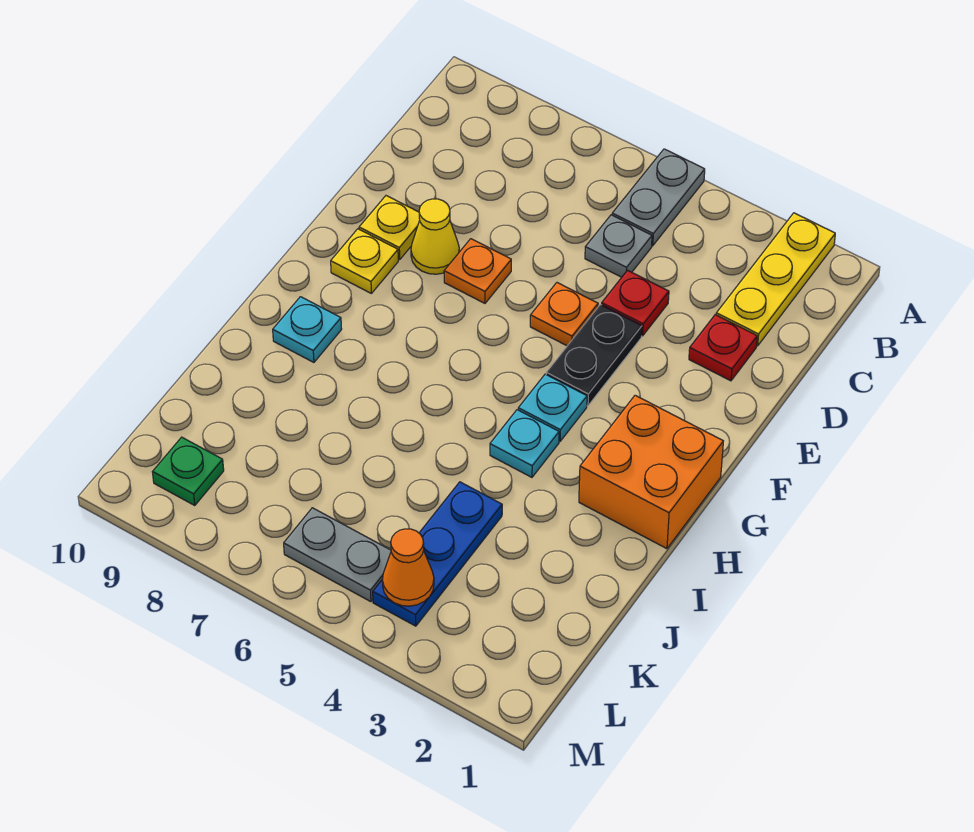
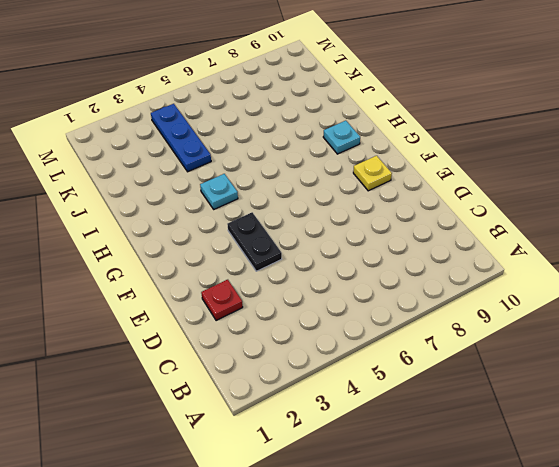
none -> yellow plate A2:C2 level 1
none -> grey plate A5:B5 level 1
none -> grey plate C5 level 1

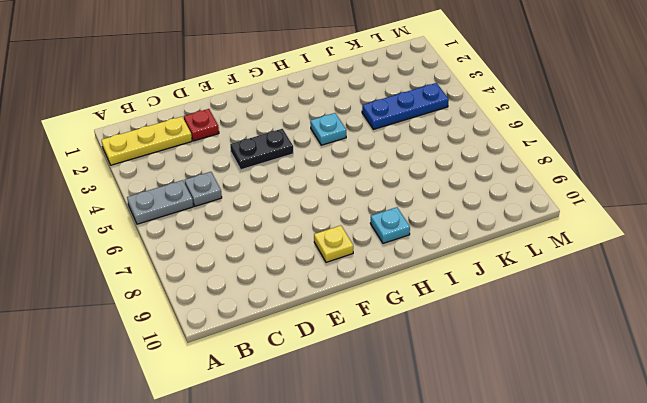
none -> red plate D4 level 1
none -> orange plate E5 level 1
none -> orange plate E7 level 1

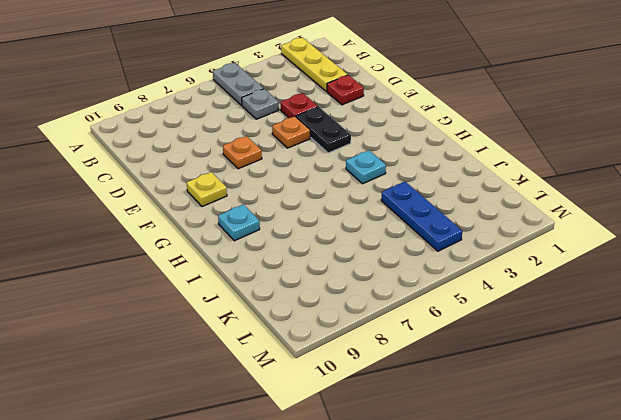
none -> yellow cone E8 level 1
none -> yellow plate E9 level 1
none -> orange brick G1:H2 level 1

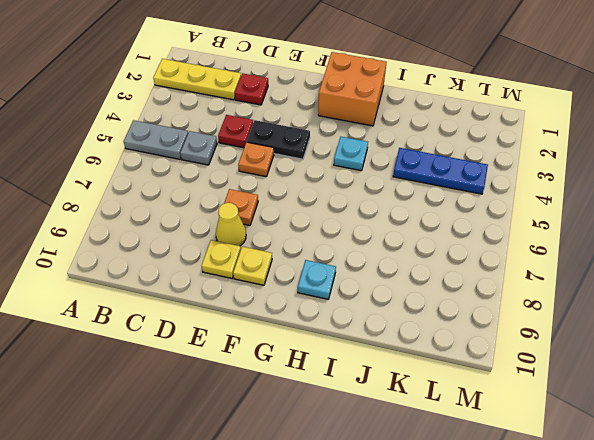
none -> cyan plate G4 level 1
none -> grey plate L5:L6 level 1
none -> green plate L9 level 1

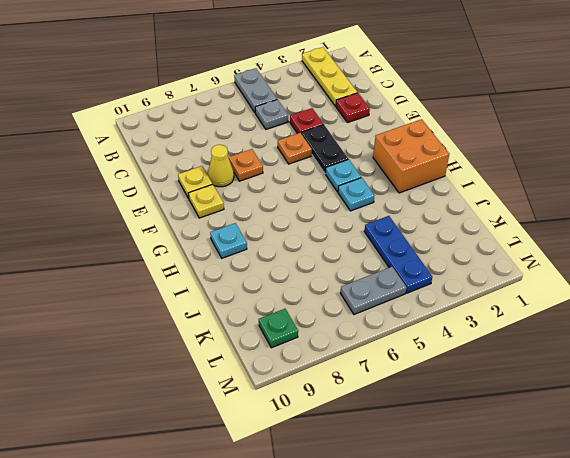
none -> orange cone L4 level 2

